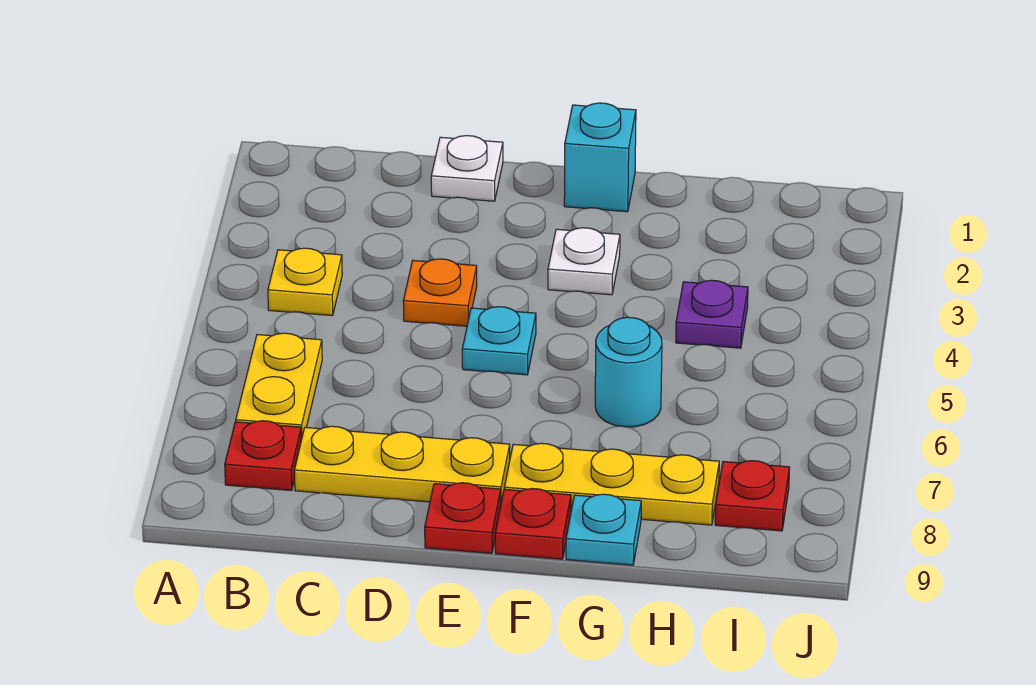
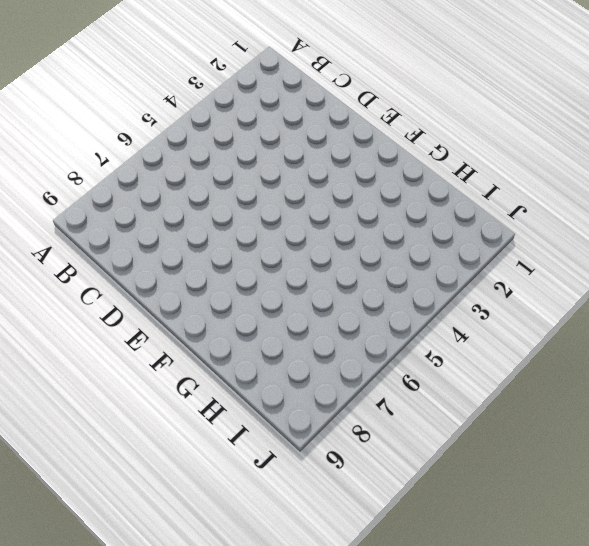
none -> yellow plate B4 level 1
none -> yellow plate B6:B7 level 1
none -> red plate B8 level 1

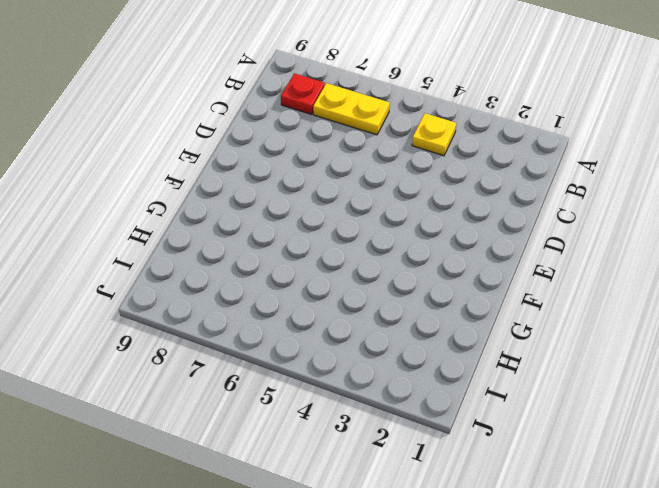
none -> yellow plate C8:E8 level 1
none -> white plate D1 level 1
none -> orange plate D4 level 1

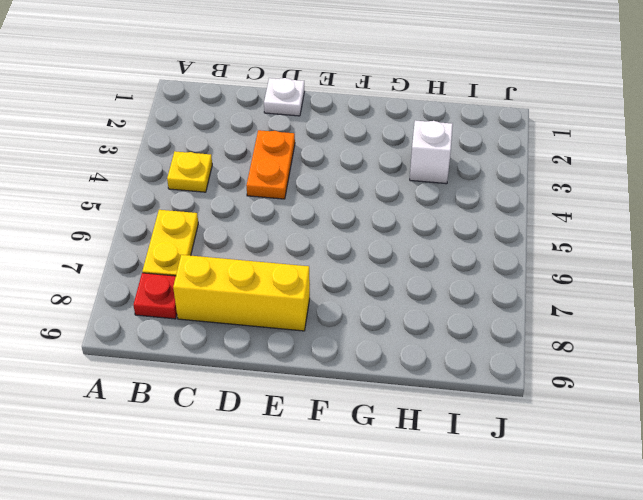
yellow brick C8:E8 level 1 -> yellow plate C8:E8 level 1
orange plate D3:D4 level 1 -> orange plate D4 level 1
white brick H3 level 1 -> none
none -> cyan plate E5 level 1
none -> red plate E9 level 1
none -> cyan brick F1 level 1

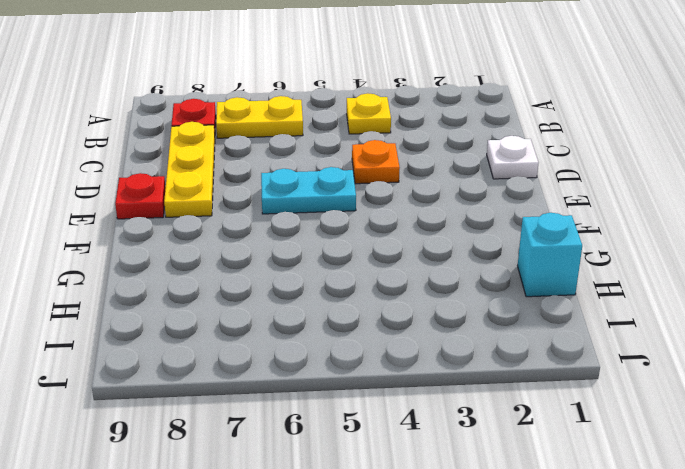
cyan plate E5:E6 level 1 -> cyan plate E5 level 1
cyan brick H1 level 1 -> cyan brick F1 level 1
none -> white plate F3 level 1
none -> yellow plate F8:H8 level 1
none -> red plate F9 level 1

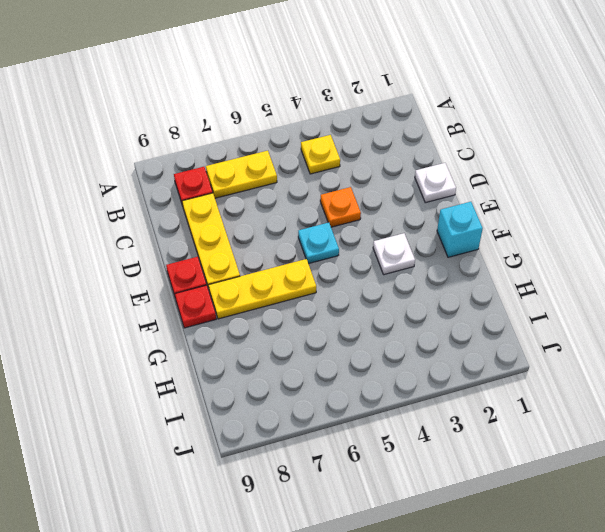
yellow plate F6:F8 level 1 -> yellow plate F8:H8 level 1
none -> cyan round brick G6 level 1
none -> cyan plate G9 level 1
none -> purple plate H4 level 1

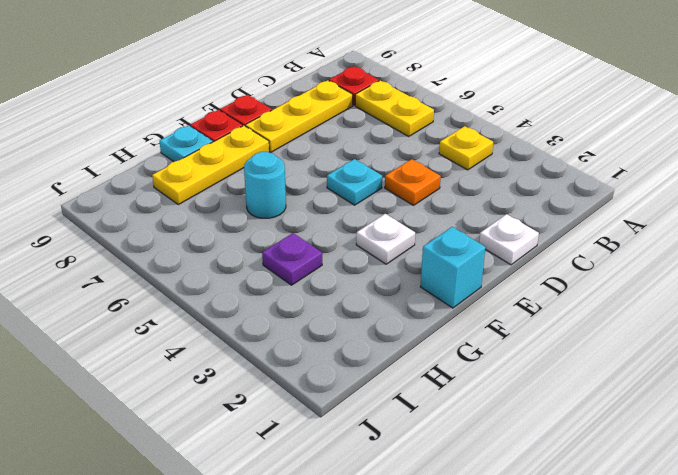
none -> red plate I8 level 1

